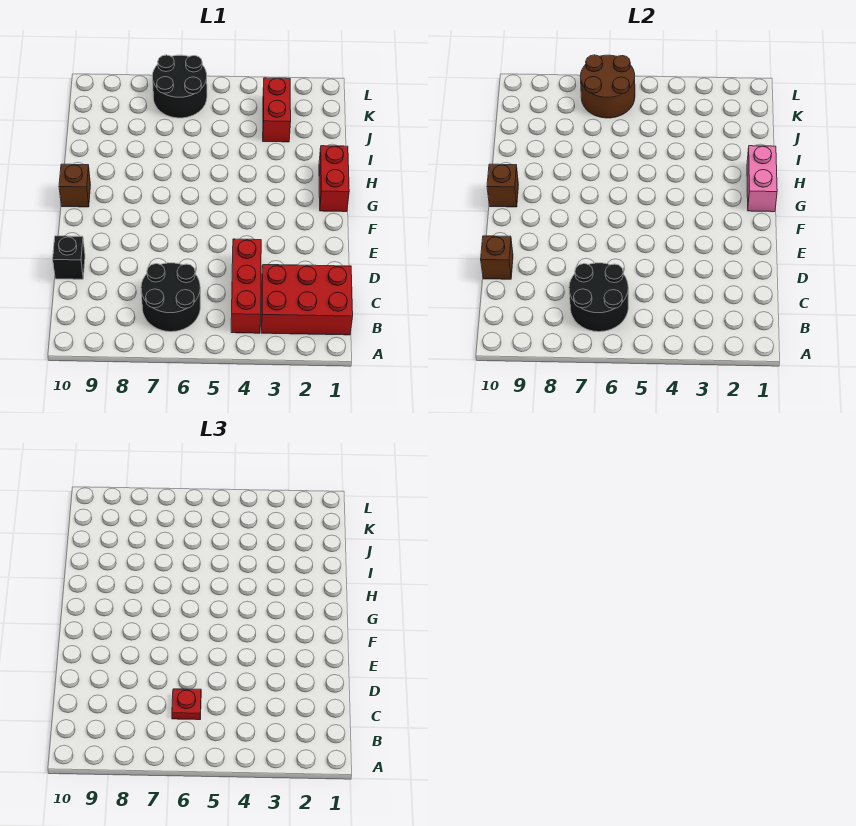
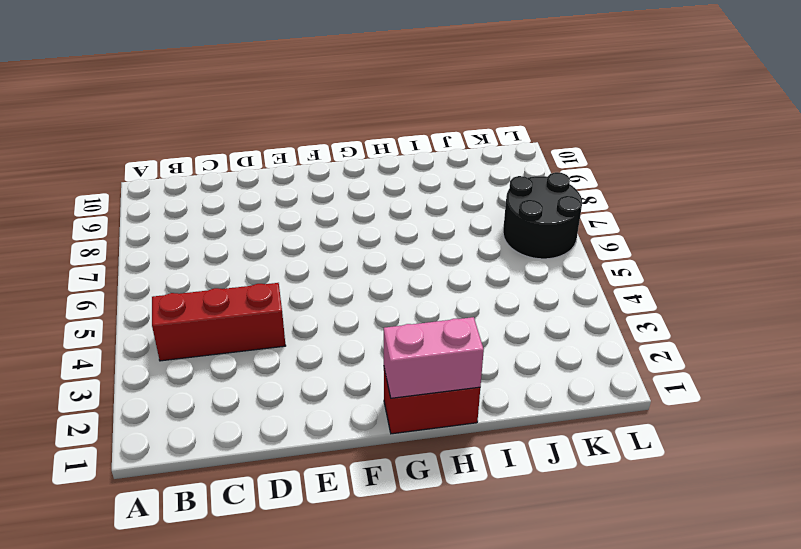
none -> red brick B1:C3 level 1
none -> black round brick B6:C7 level 1
none -> black brick D10 level 1

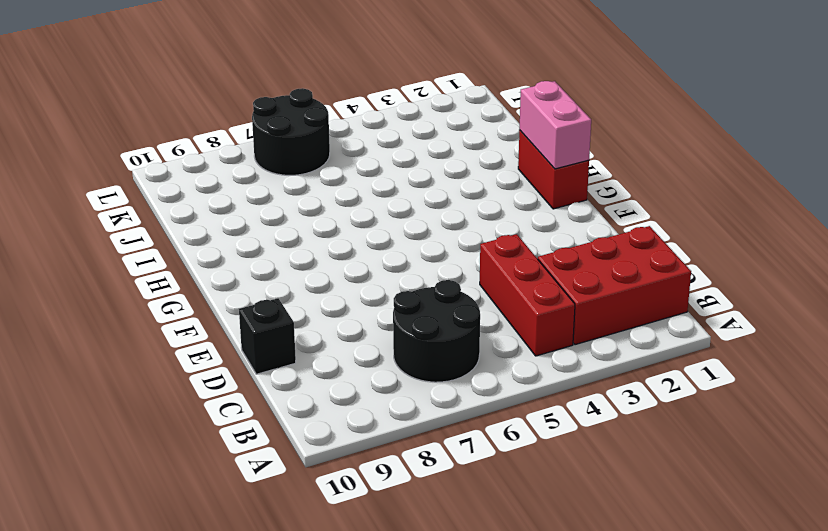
none -> brown brick G10 level 1
none -> red brick J3:K3 level 1
none -> black round brick B6:C7 level 2

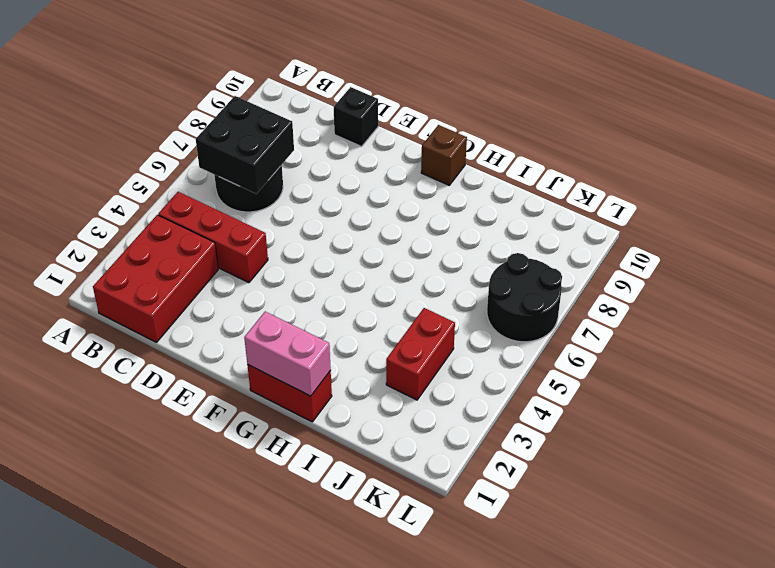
black brick B6:C7 level 2 -> black round brick B6:C7 level 2
red brick J3:J4 level 1 -> red brick J3:K3 level 1
none -> brown brick D10 level 2
none -> brown brick G10 level 2
none -> brown round brick K6:L7 level 2

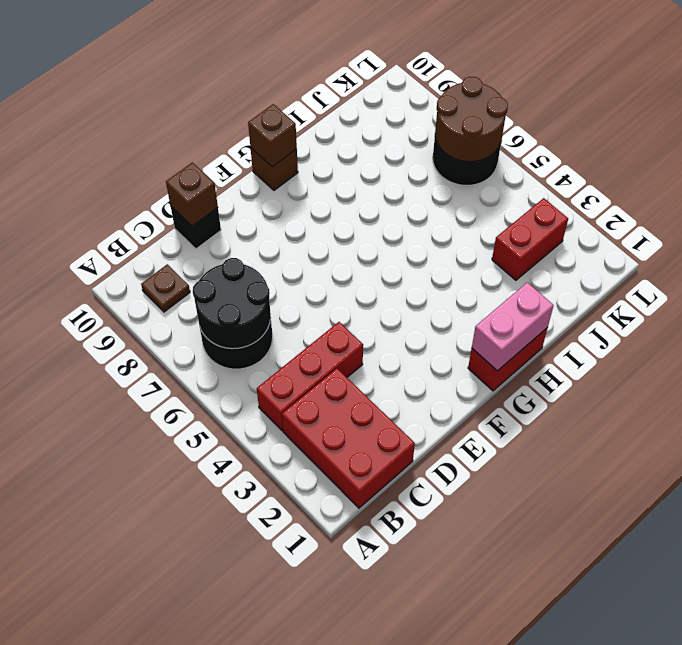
brown plate B9 level 1 -> none
none -> red plate C6 level 3

